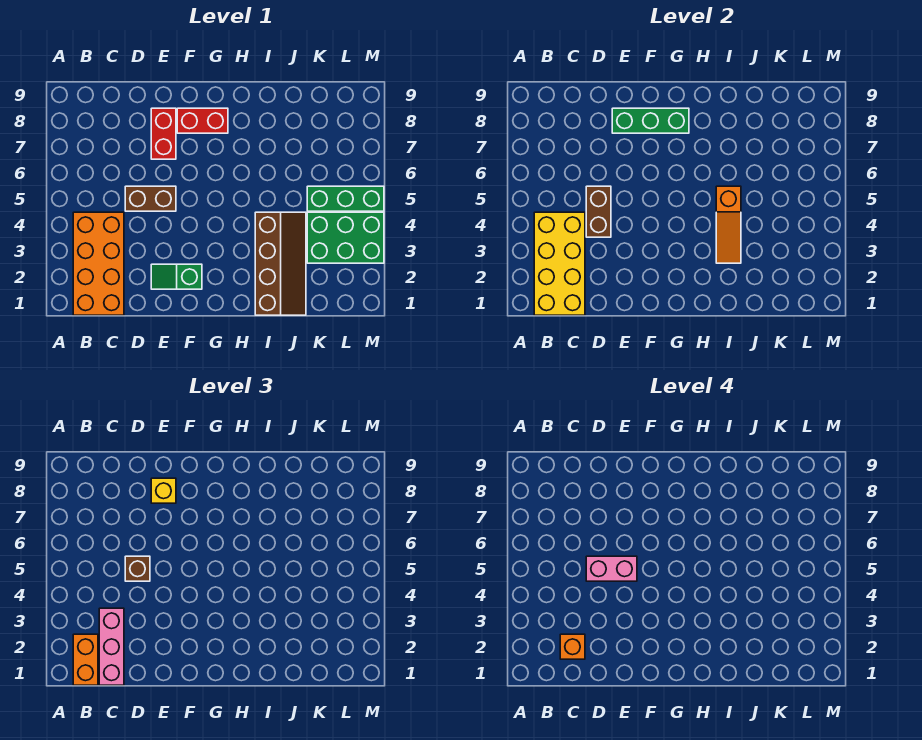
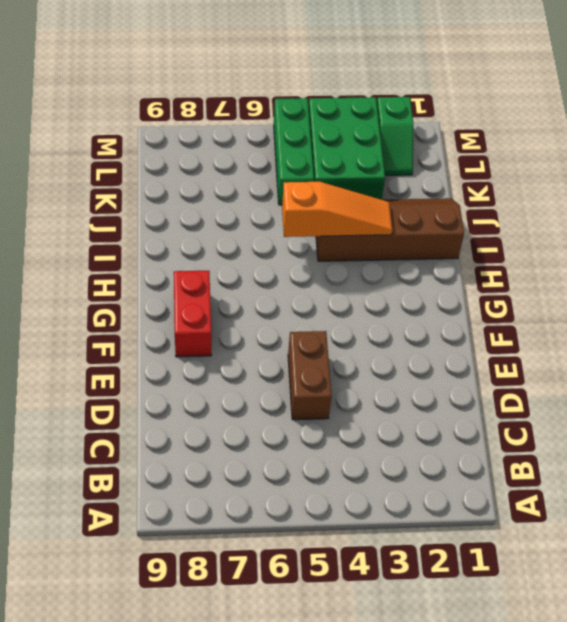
green slope L2:M2 level 1 top M -> green slope E2:F2 level 1 top F
none -> orange brick B1:C4 level 1
none -> red brick E7:E8 level 1
none -> yellow brick B1:C4 level 2

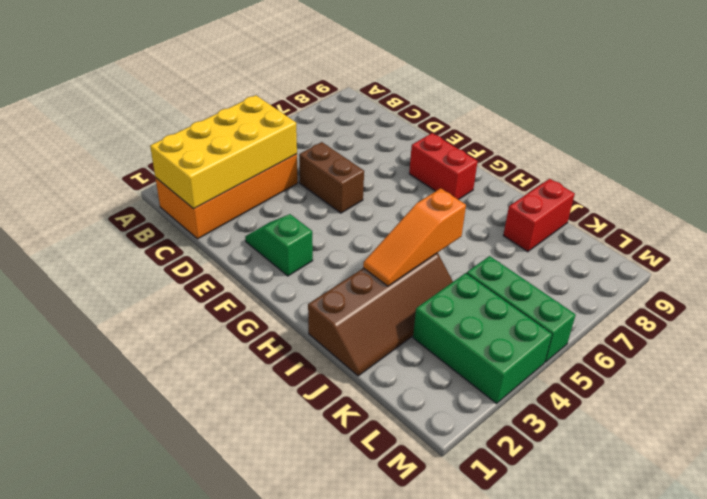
red brick J8:J9 level 1 -> red brick E7:E8 level 1
none -> brown brick D4:D5 level 2
none -> green brick E8:G8 level 2
none -> orange brick B1:B2 level 3

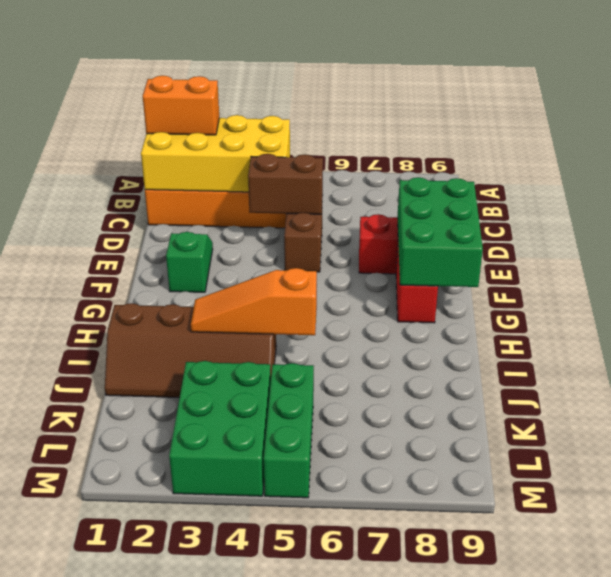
green brick E8:G9 level 2 -> green brick E8:G8 level 2
none -> pink brick C1:C3 level 3
none -> brown brick D5 level 3
none -> yellow brick E8 level 3

